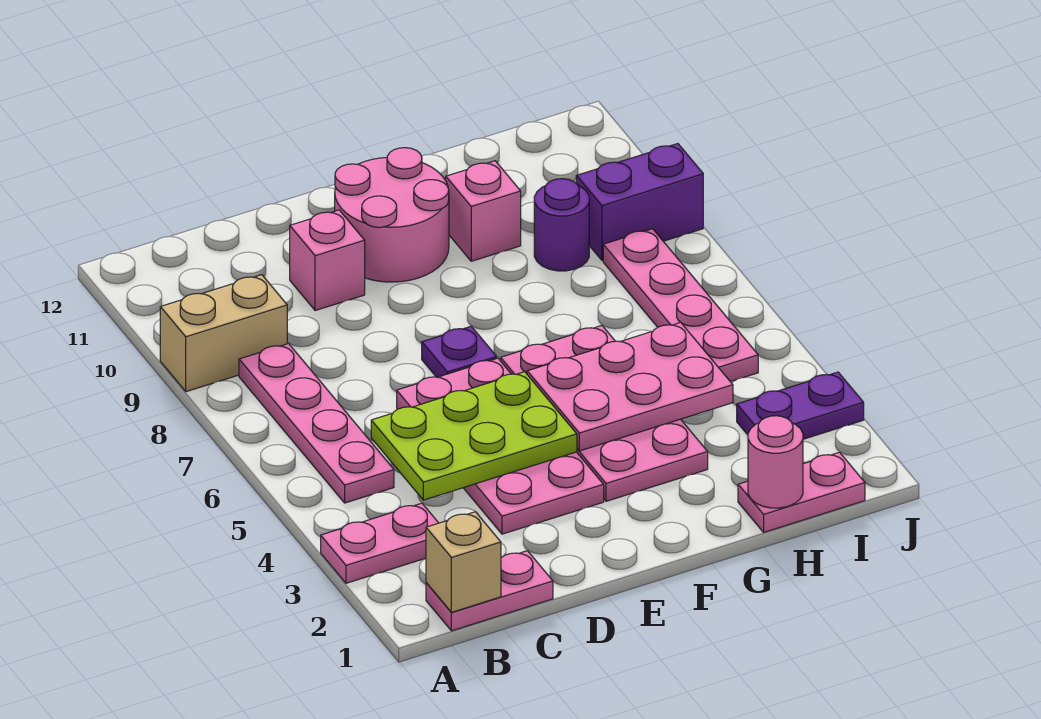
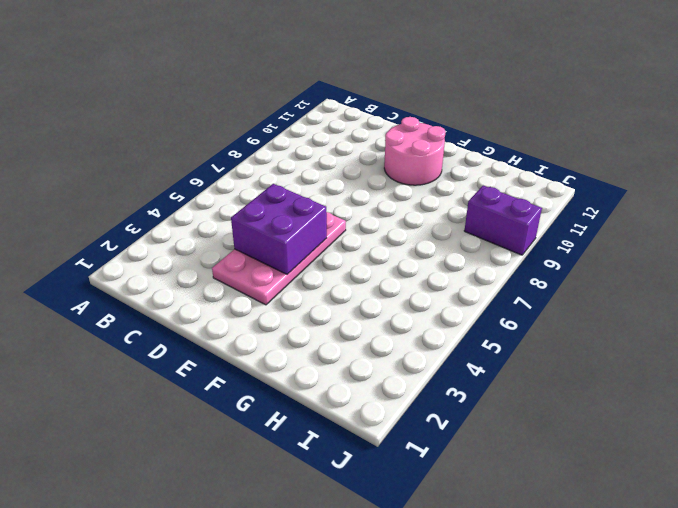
purple brick D4:E5 level 2 -> lime plate C4:E5 level 2
none -> pink plate A3:B3 level 1
none -> tan brick A9:B9 level 1
none -> pink plate B1:C1 level 1

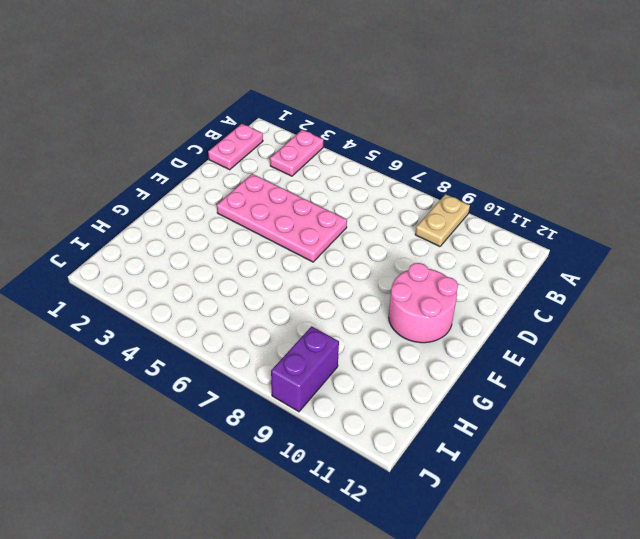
tan plate A9:B9 level 1 -> tan brick A9:B9 level 1
none -> pink plate B5:B8 level 1
none -> pink brick D10 level 1
none -> purple plate E7 level 1

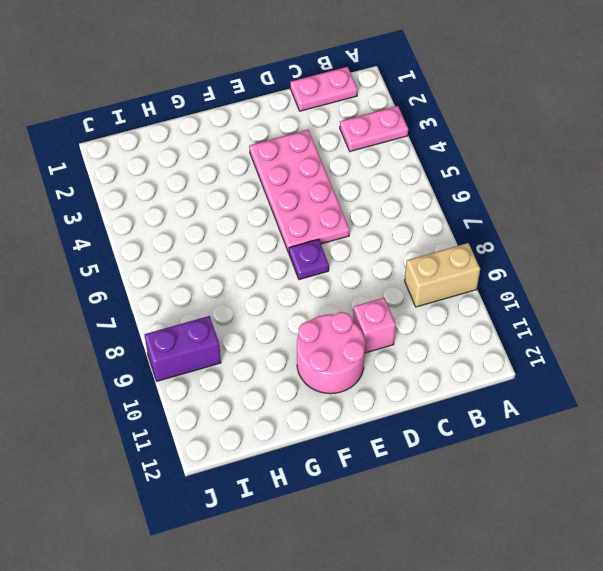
none -> pink plate B5:B8 level 1
none -> pink plate F3:G6 level 1
none -> pink brick G10 level 1

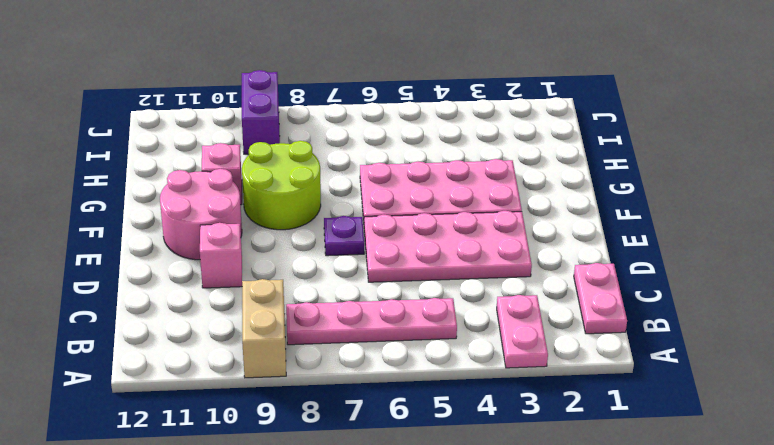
lime round brick F8:G9 level 1 -> none
none -> pink plate H1:I1 level 1
none -> purple round brick H9 level 1
none -> purple plate I3:J3 level 1

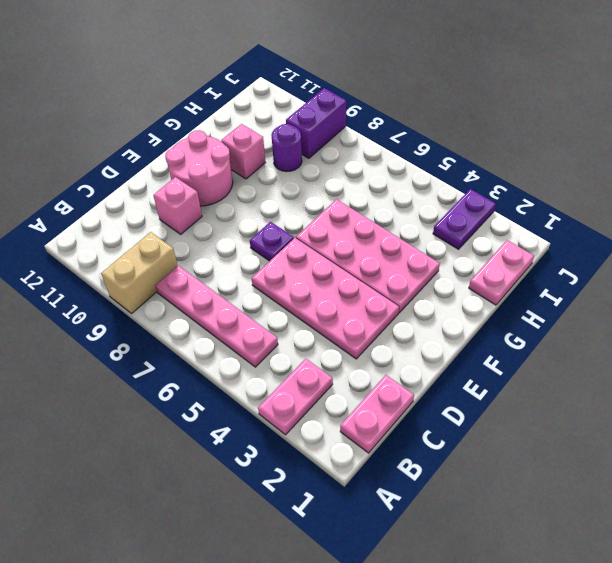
none -> pink plate I5:I8 level 1
none -> tan brick B1 level 2
none -> lime plate C4:E5 level 2

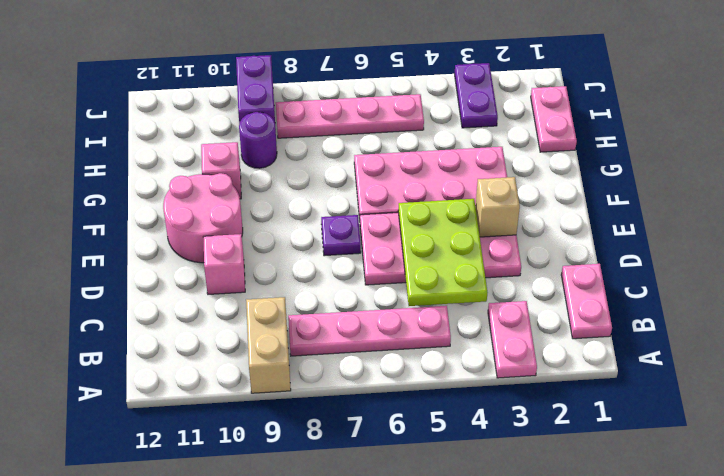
tan brick E3 level 2 -> tan brick B1 level 2
none -> pink plate F4:H5 level 2
none -> pink round brick H1 level 2

